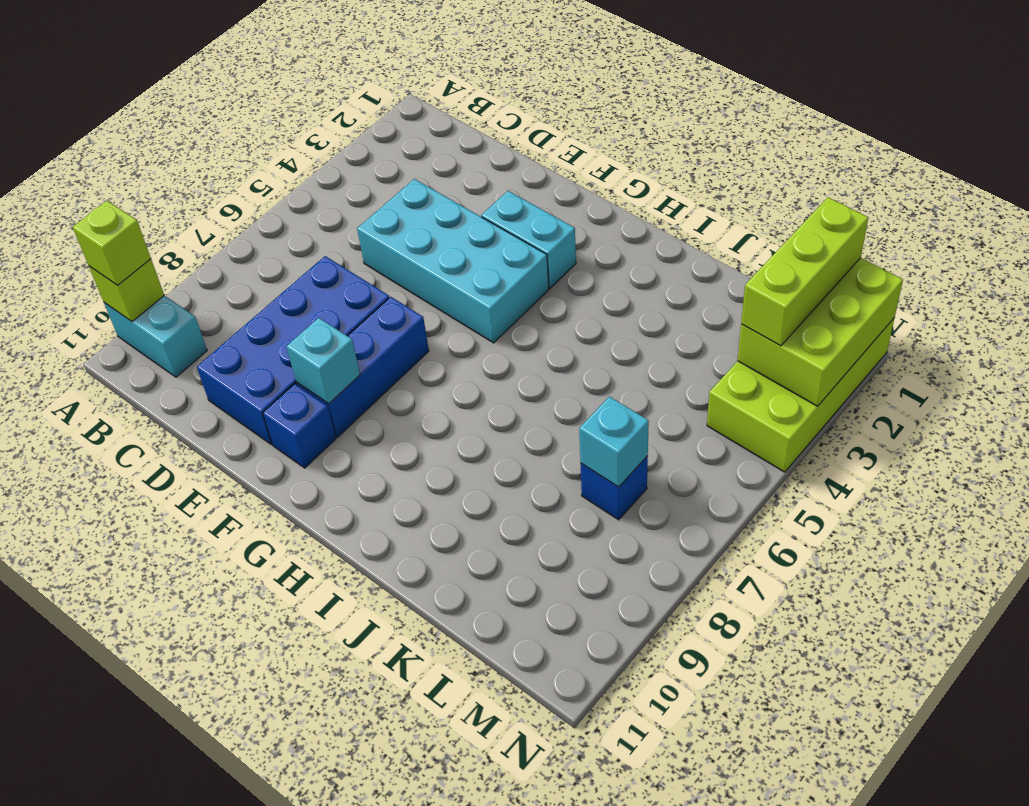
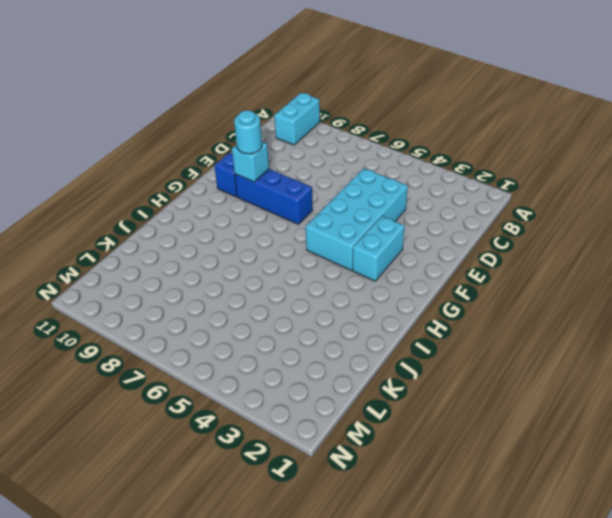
cyan round brick F9 level 3 -> none
none -> blue brick D7:E10 level 1
none -> blue brick L7 level 1
none -> lime brick M1:N4 level 1

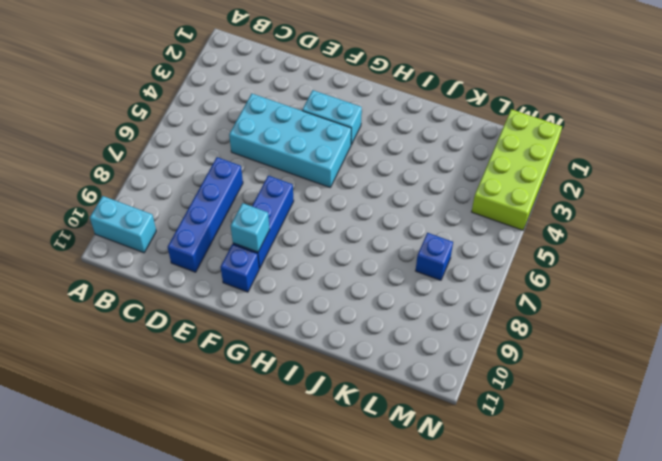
blue brick D7:D10 level 1 -> blue brick D7:E10 level 1
none -> lime brick A10 level 2
none -> cyan brick L7 level 2
none -> lime brick M1:N3 level 2

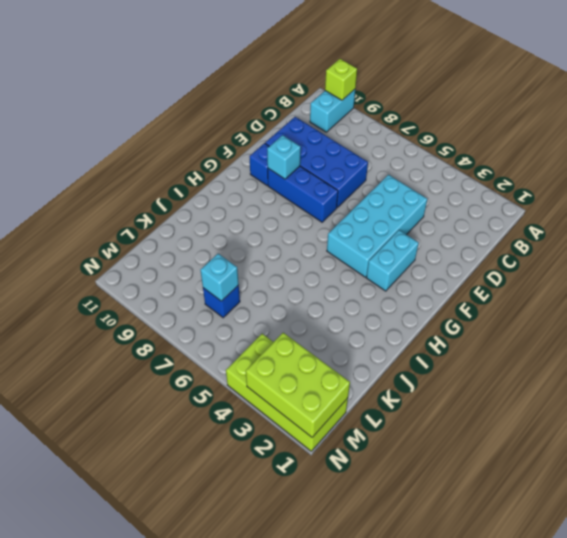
none -> lime brick A10 level 3
none -> lime brick M1:M3 level 3

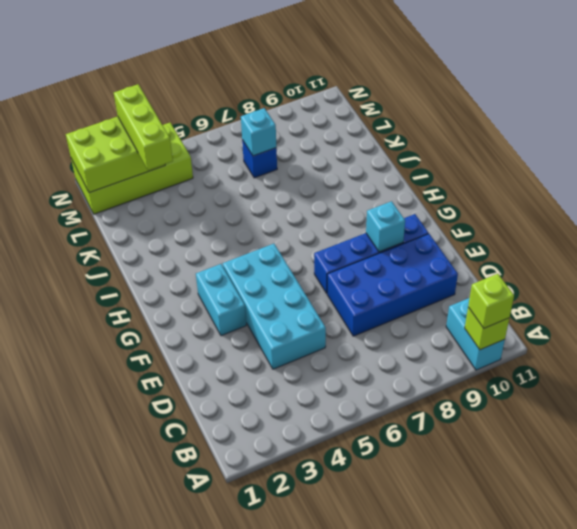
lime brick L3:N3 level 3 -> lime brick M1:M3 level 3

